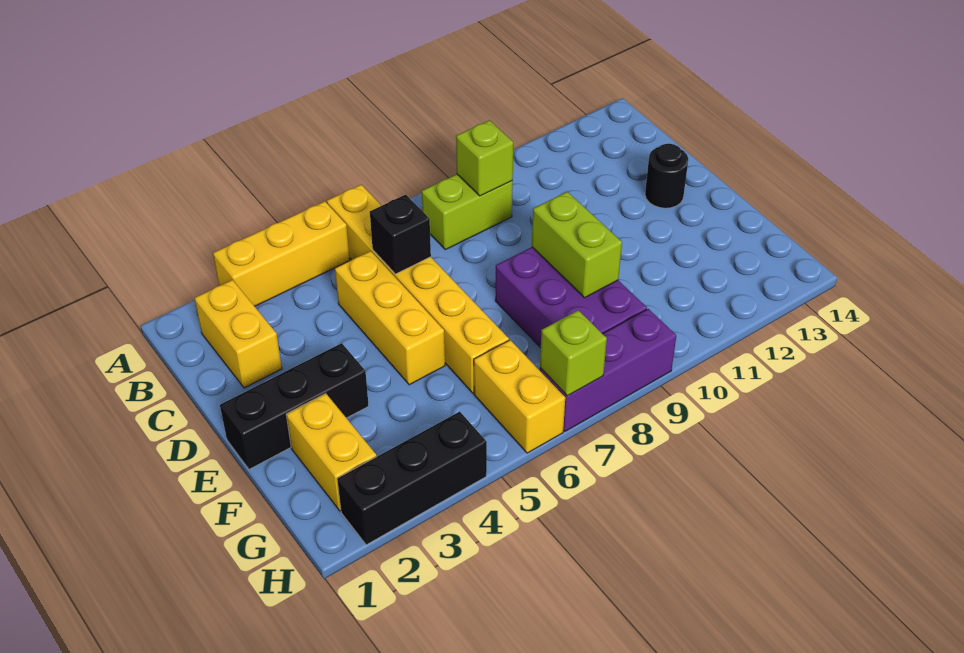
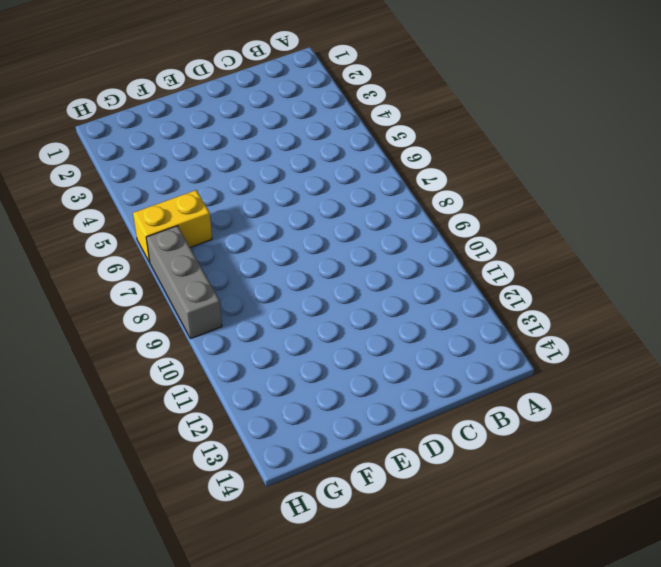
grey brick H7:H9 level 1 -> purple brick H7:H9 level 1
none -> yellow brick A3:A5 level 1
none -> yellow brick A6:F6 level 1
none -> yellow brick B2:C2 level 1

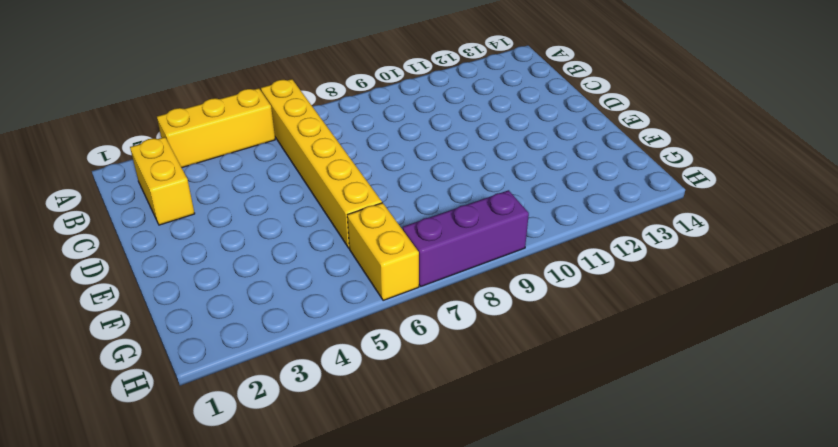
none -> lime brick B8:B9 level 1
none -> yellow brick C5:E5 level 1
none -> black round brick D13 level 1

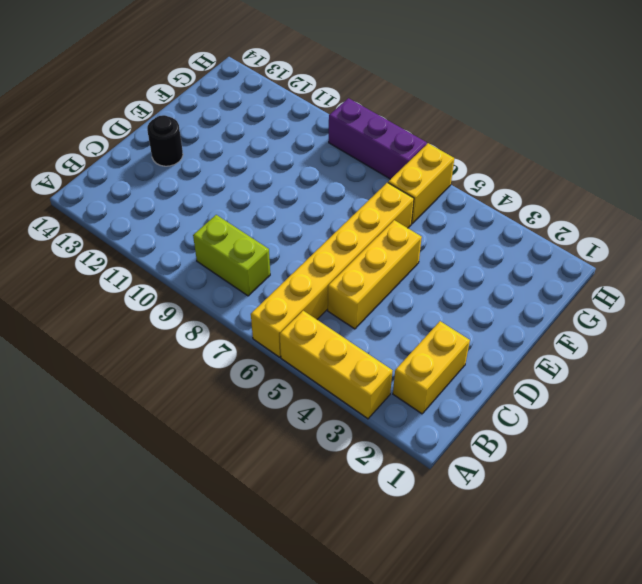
none -> black brick E1:E3 level 1
none -> purple brick E8:G9 level 1
none -> yellow brick F2:G2 level 1

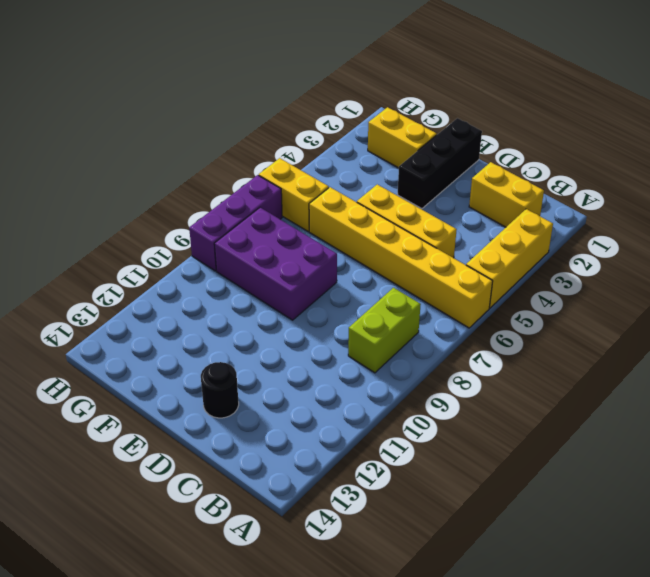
none -> black brick H2:H4 level 1
none -> lime brick B9 level 2
none -> black brick C6 level 2

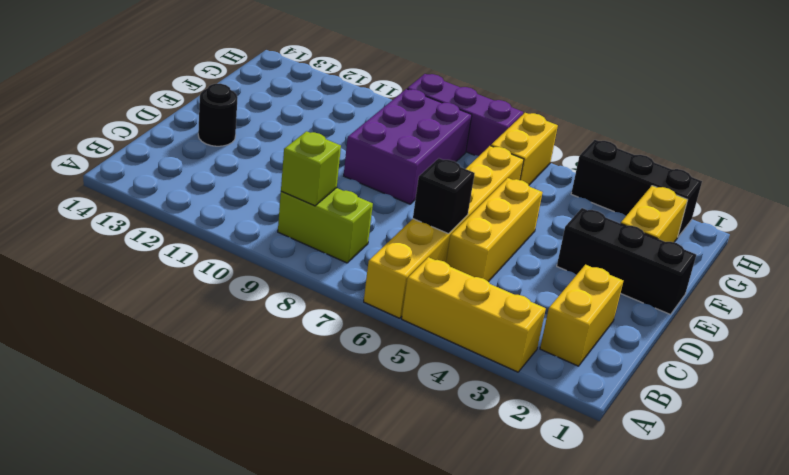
none -> lime brick E9:F9 level 2
none -> lime brick H7 level 2

